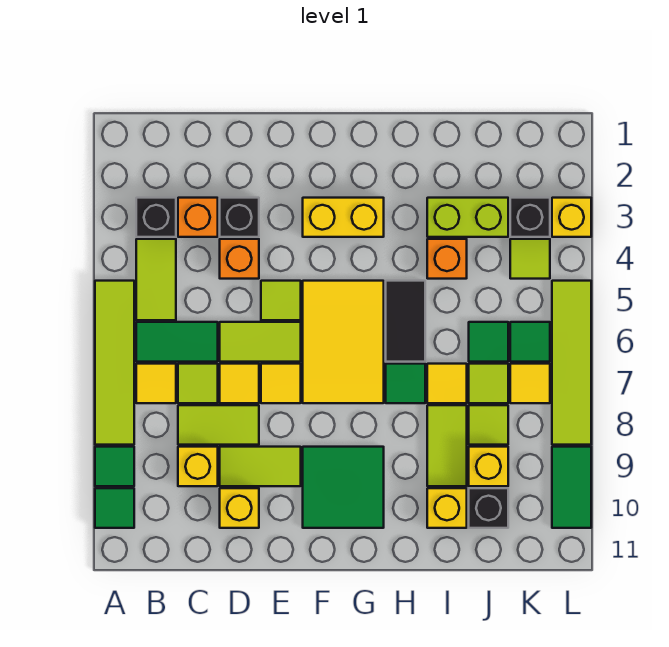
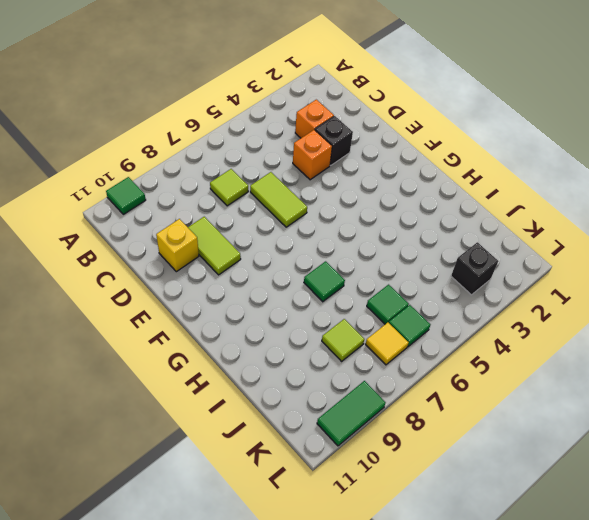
none -> lime tile A5:A8 level 1
none -> green tile A9 level 1
none -> black brick B3 level 1
none -> lime tile B4:B5 level 1

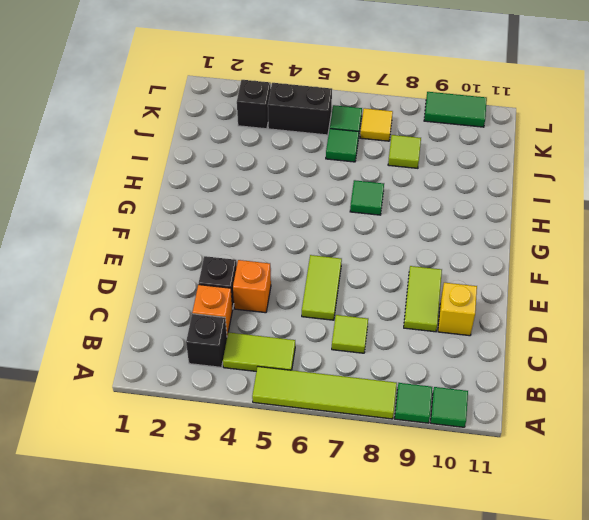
black brick K4:K5 level 1 -> lime tile K4 level 1
none -> green tile B6:C6 level 1
none -> yellow tile B7 level 1
none -> lime tile C8:D8 level 1
none -> yellow brick C9 level 1

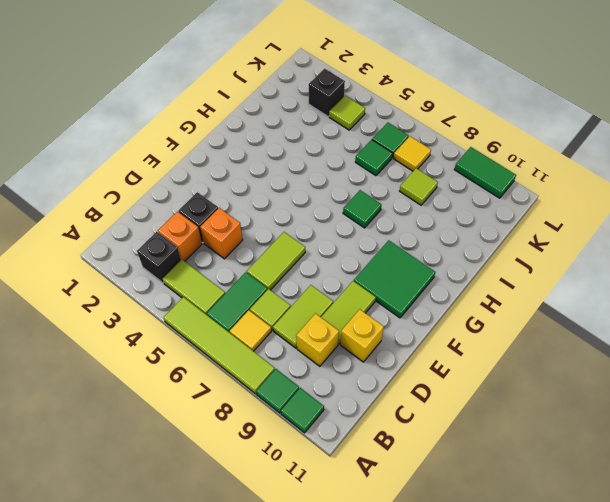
none -> yellow tile D7 level 1
none -> lime tile E5 level 1
none -> yellow tile E7 level 1
none -> yellow brick F3:G3 level 1

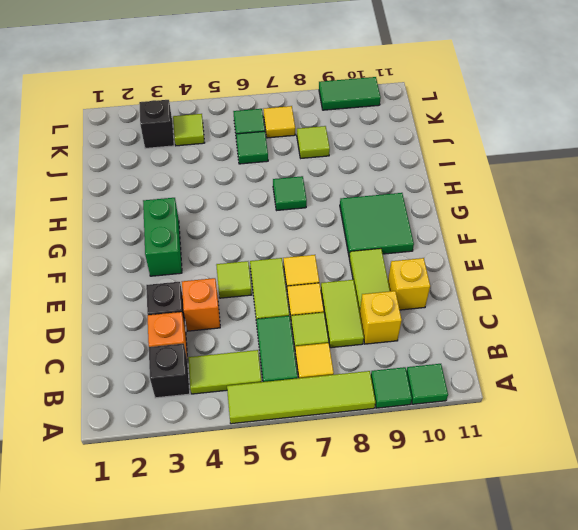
green brick F3:G3 level 1 -> yellow brick F3:G3 level 1
none -> yellow tile F5:G7 level 1
none -> black tile H5:H6 level 1
none -> lime brick I3:J3 level 1
none -> orange brick I4 level 1

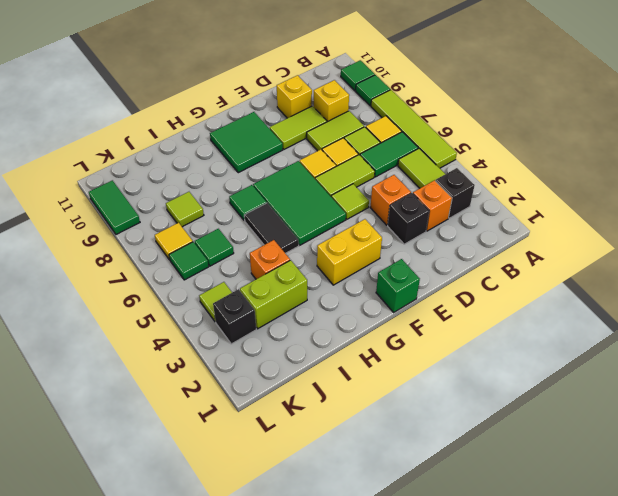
green brick F1 level 1 -> none
green tile F5:G7 level 1 -> yellow tile F5:G7 level 1
none -> yellow tile I7 level 1
none -> lime tile I8:I9 level 1
none -> yellow brick I10 level 1
none -> lime tile J7 level 1

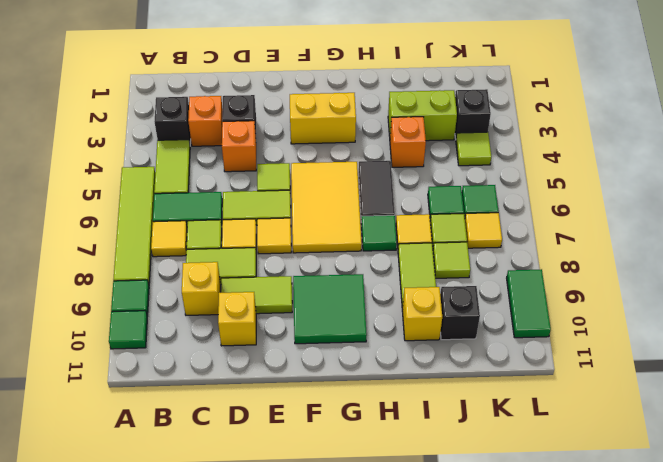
none -> yellow brick J9 level 1
none -> yellow brick L3 level 1
none -> lime tile L5:L8 level 1

